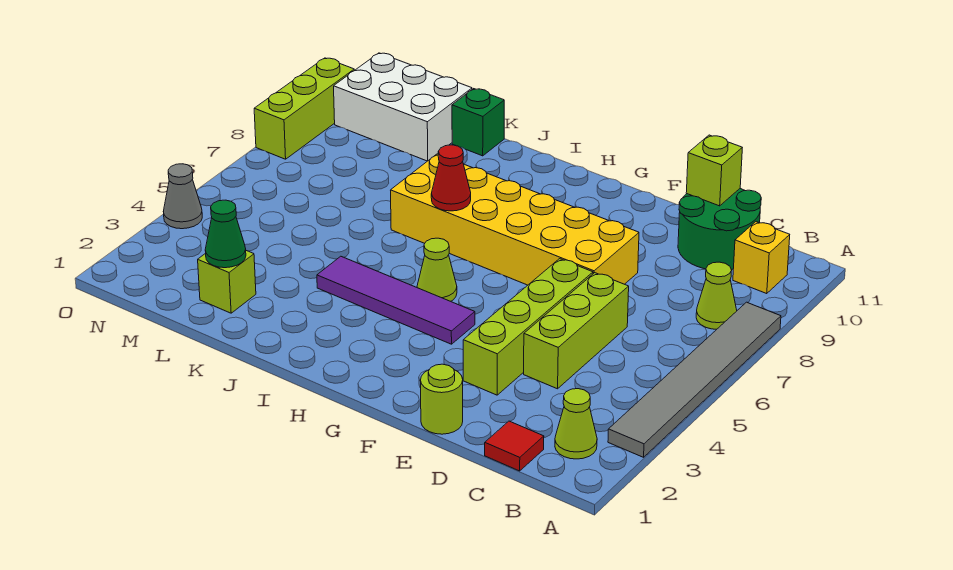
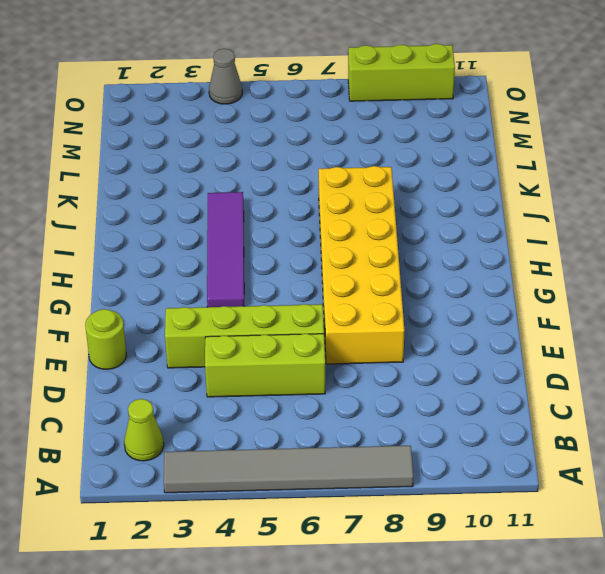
none -> lime cone B8 level 1
none -> yellow brick B10 level 1
none -> red tile C1 level 1

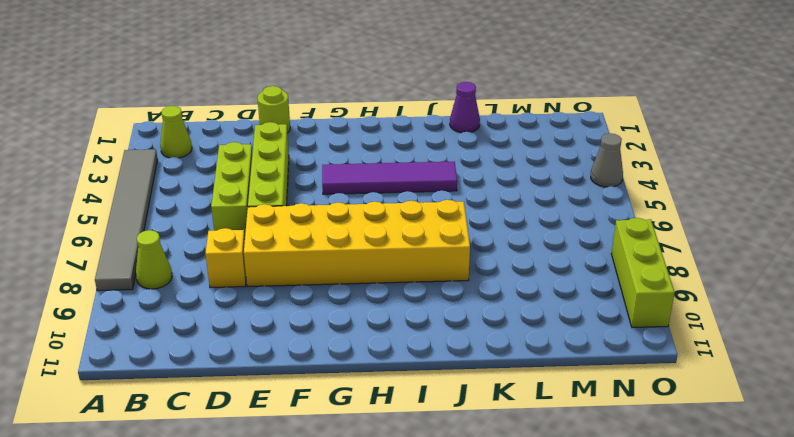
yellow brick D8 level 1 -> yellow brick B10 level 1
purple cone K1 level 1 -> none
none -> red tile C1 level 1
none -> green round brick C10:D11 level 1
none -> lime cone H5 level 1

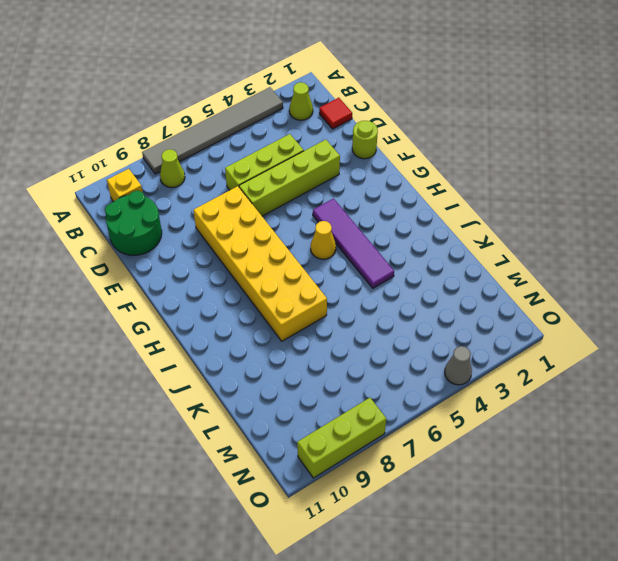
yellow cone H5 level 1 -> lime cone H5 level 1
none -> green brick K11 level 1
none -> lime brick L2 level 1
none -> white brick L10:N11 level 1

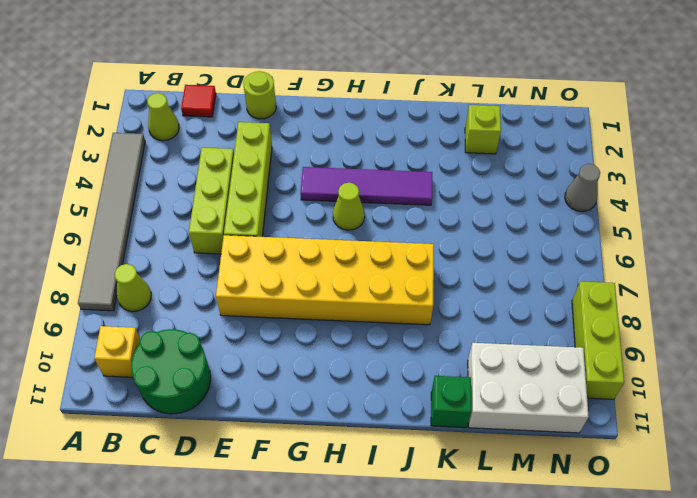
none -> lime brick D11 level 2
none -> red cone I7 level 2
none -> green cone L2 level 2

